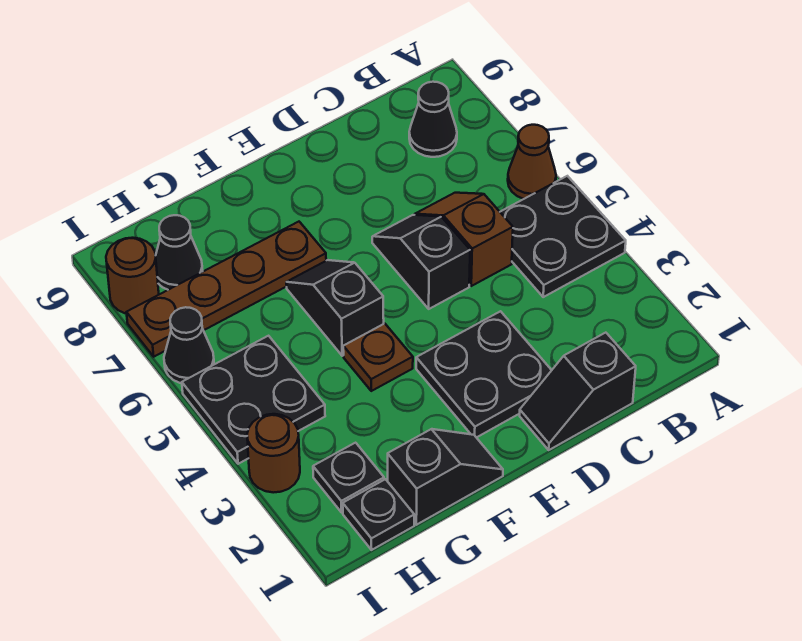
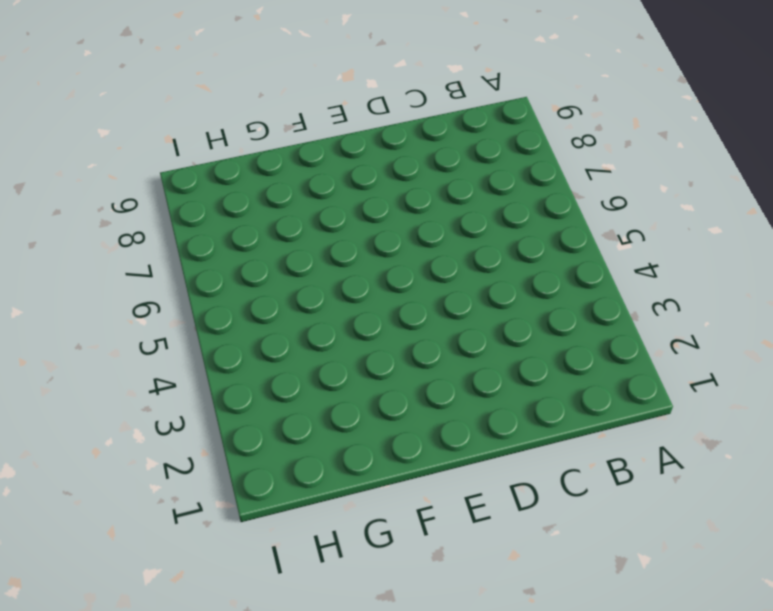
none -> black plate A4:B5 level 1
none -> brown cone A6 level 1
none -> black cone B8 level 1

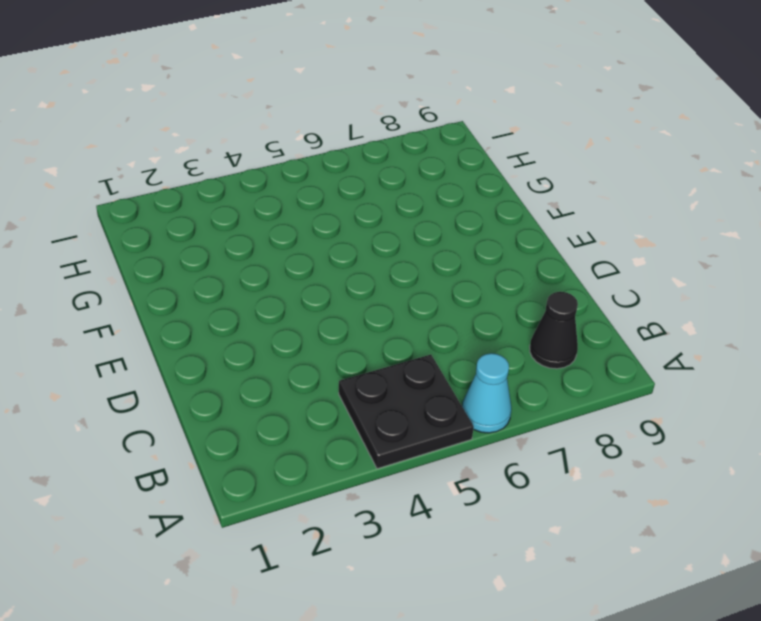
cyan cone A6 level 1 -> brown cone A6 level 1
none -> black slope C1:D1 level 1 top C
none -> brown slope C5:C6 level 1 top 5
none -> black plate D2:E3 level 1

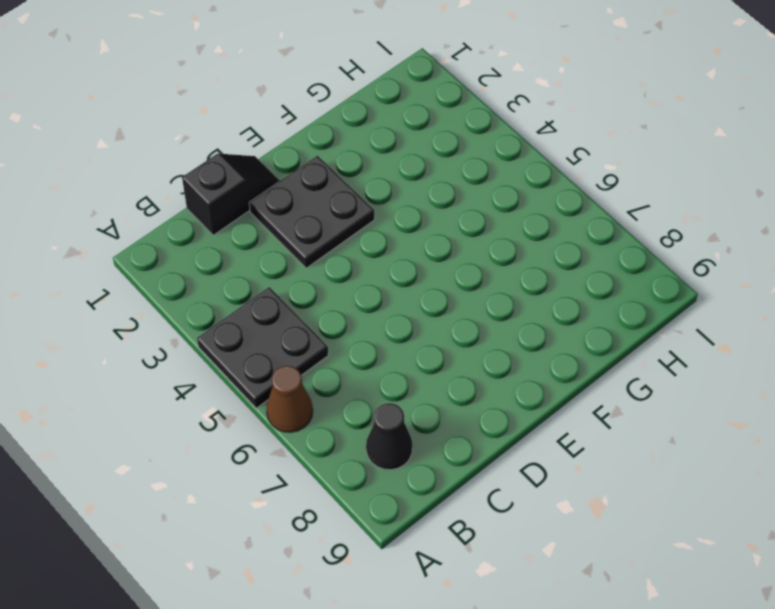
none -> brown slope C5:C6 level 1 top 5
none -> black slope D5:D6 level 1 top 5
none -> black slope F1:G1 level 1 top G

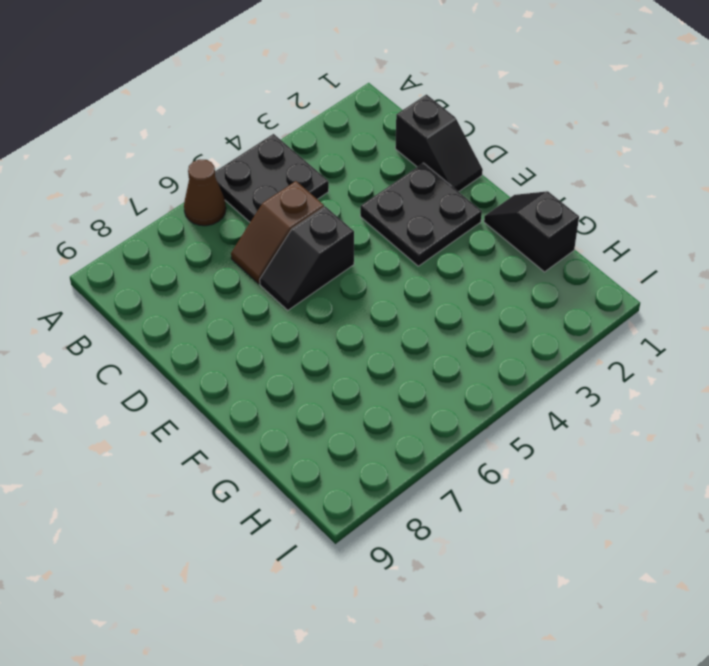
none -> black cone B8 level 1
none -> brown plate F4 level 1
none -> black slope F5:F6 level 1 top 5

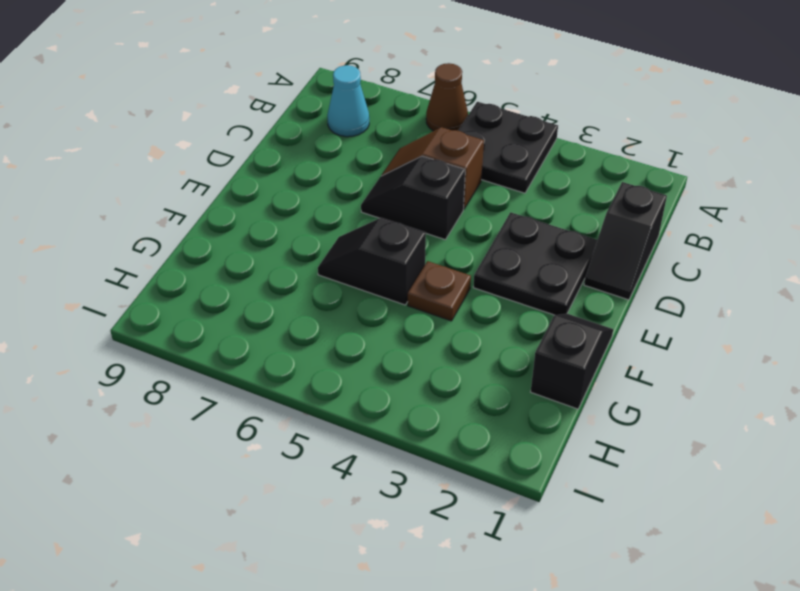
cyan cone B8 level 1 -> black cone B8 level 1
none -> brown plate F7:I7 level 1
none -> black plate H1 level 1
none -> black plate H2 level 1

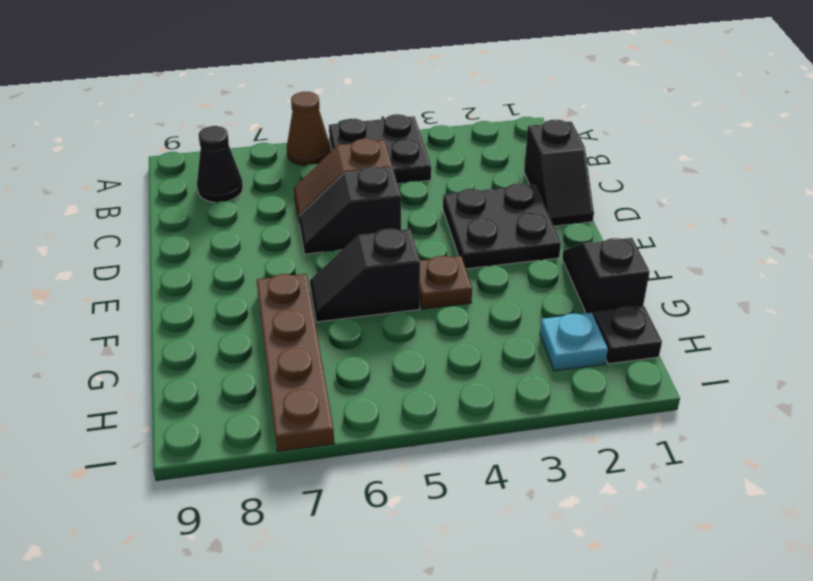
cyan plate H2 level 1 -> black plate H2 level 1
none -> black plate H4:I5 level 1
none -> black cone H8 level 1
none -> brown round brick I3 level 1

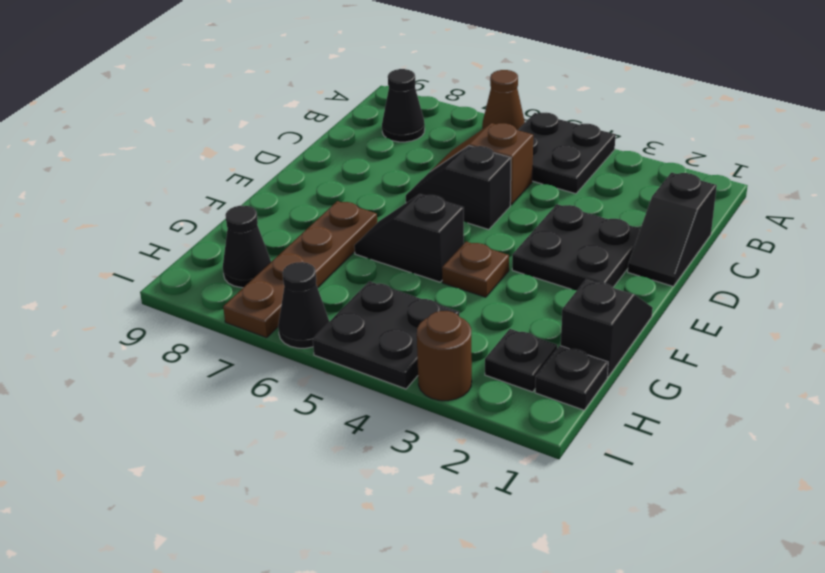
none -> brown round brick I8 level 1

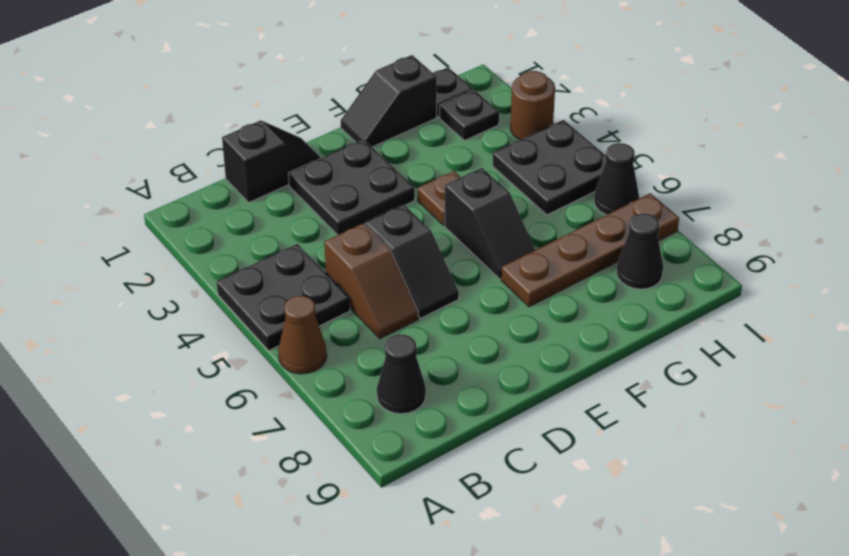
none -> brown round brick I8 level 1

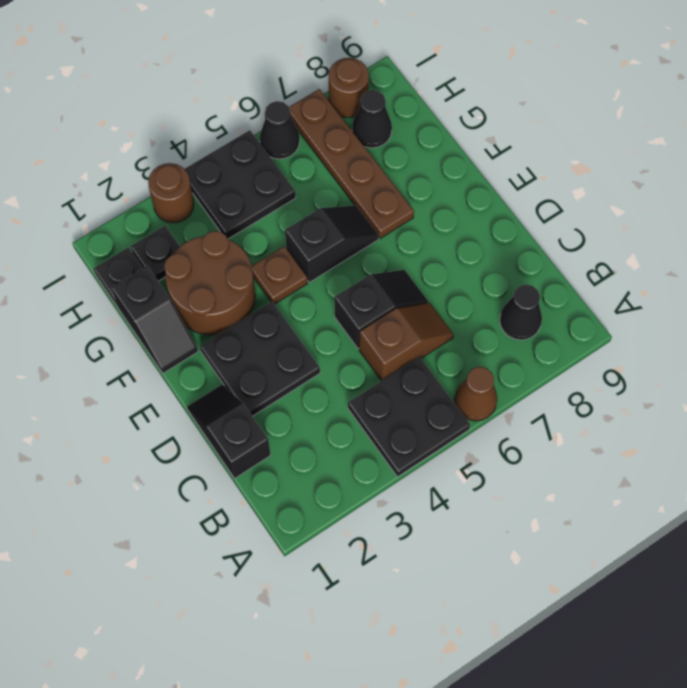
brown round brick F2:G3 level 1 -> none

